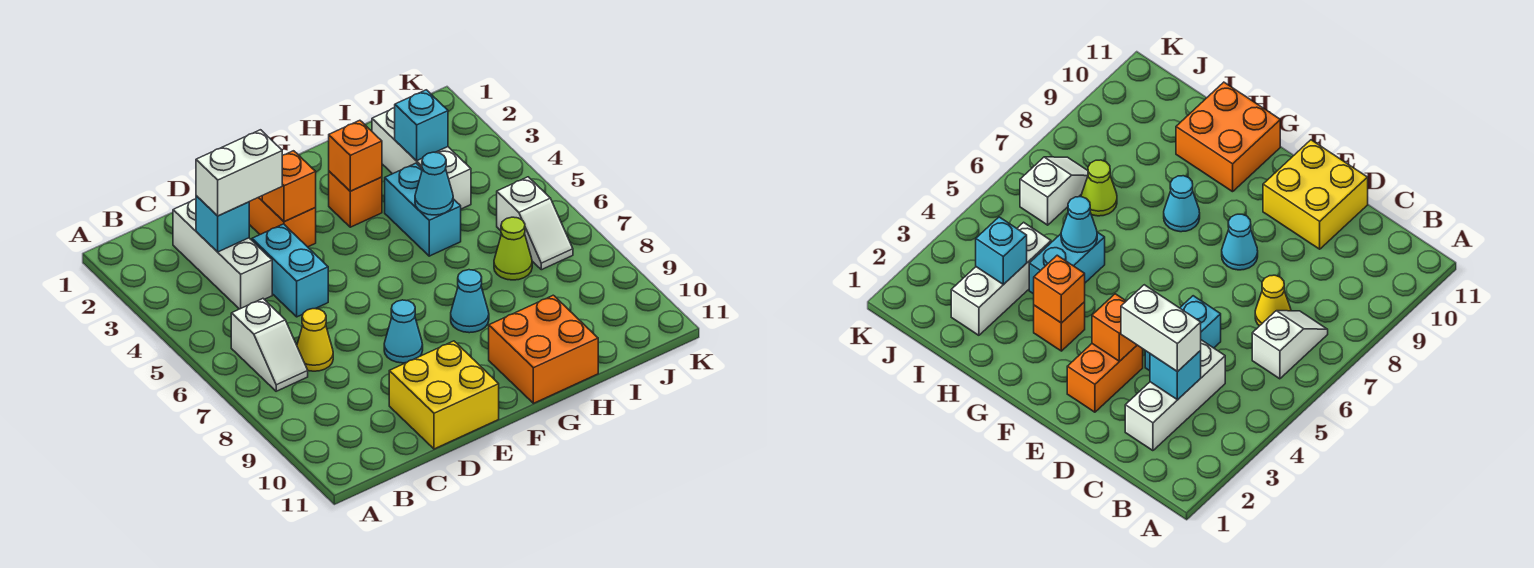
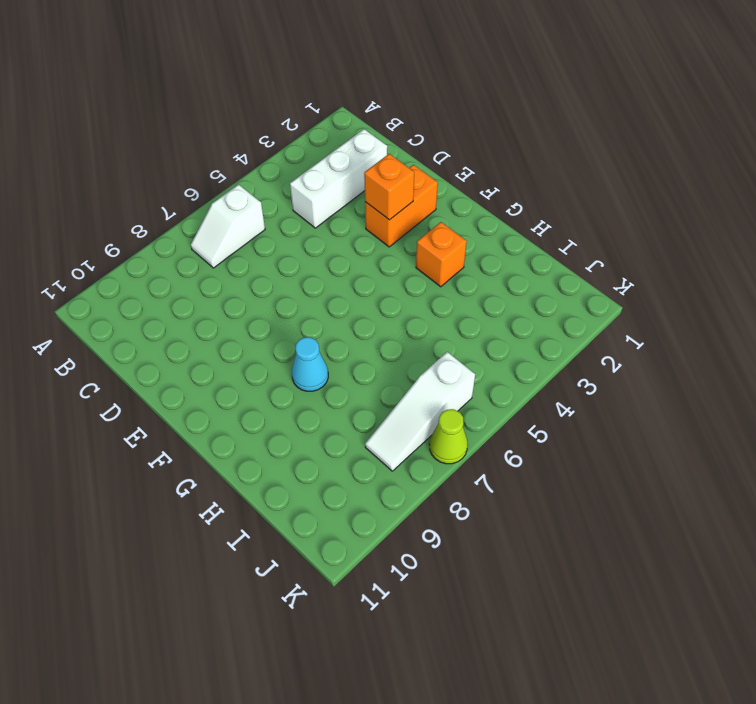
white slope J6:J8 level 1 top 6 -> white slope J6:J7 level 1 top 6
lime cone K7 level 1 -> lime cone I7 level 1
none -> yellow cone C7 level 1
none -> cyan brick D4:D5 level 1
none -> yellow brick D10:E11 level 1

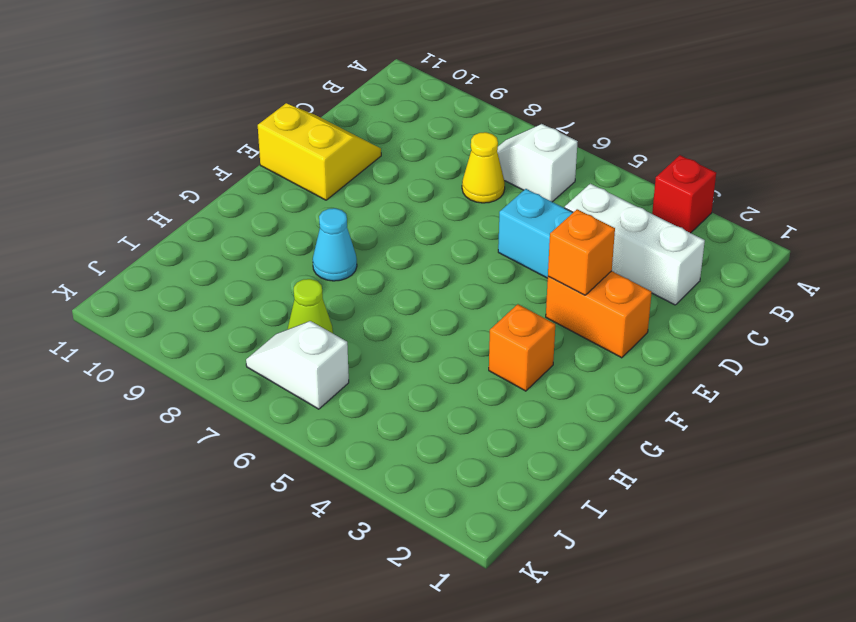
red brick A3 level 1 -> none
yellow slope D10:E11 level 1 top E -> yellow brick D10:E11 level 1
none -> cyan cone E8 level 1
none -> orange brick G10:H11 level 1
none -> cyan brick H4:H5 level 1

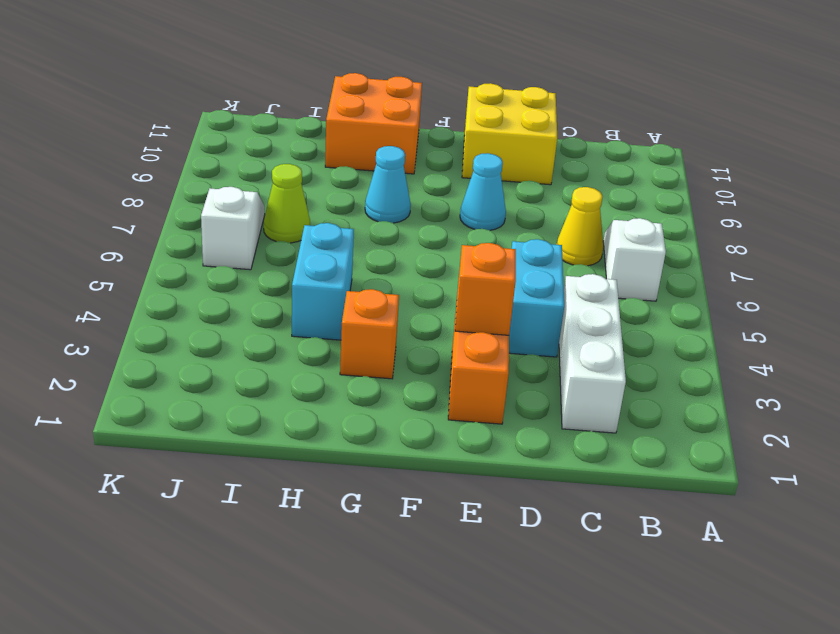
none -> white brick I2:I4 level 1
none -> cyan brick C3 level 2
none -> orange brick G3 level 2

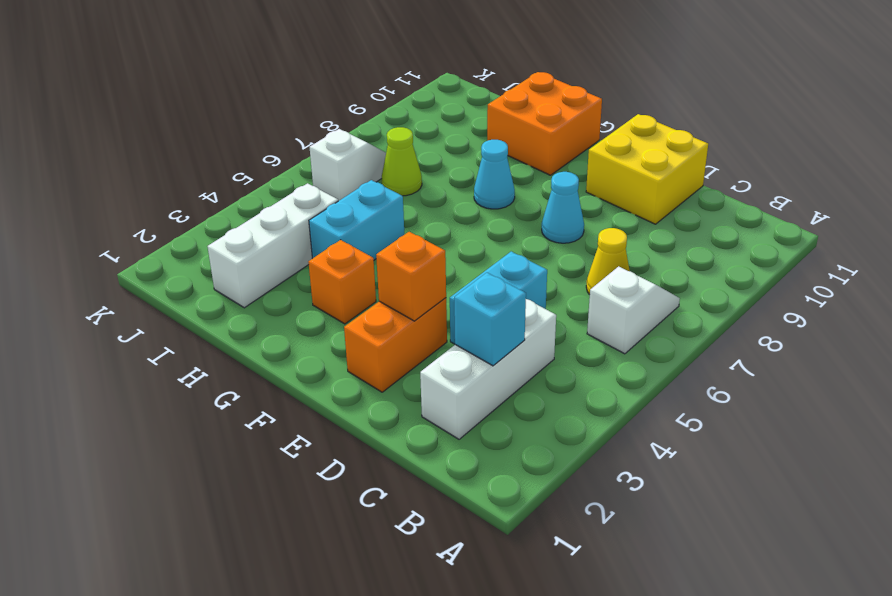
none -> orange brick G3 level 2
none -> cyan cone H5 level 2
none -> cyan brick I3 level 2

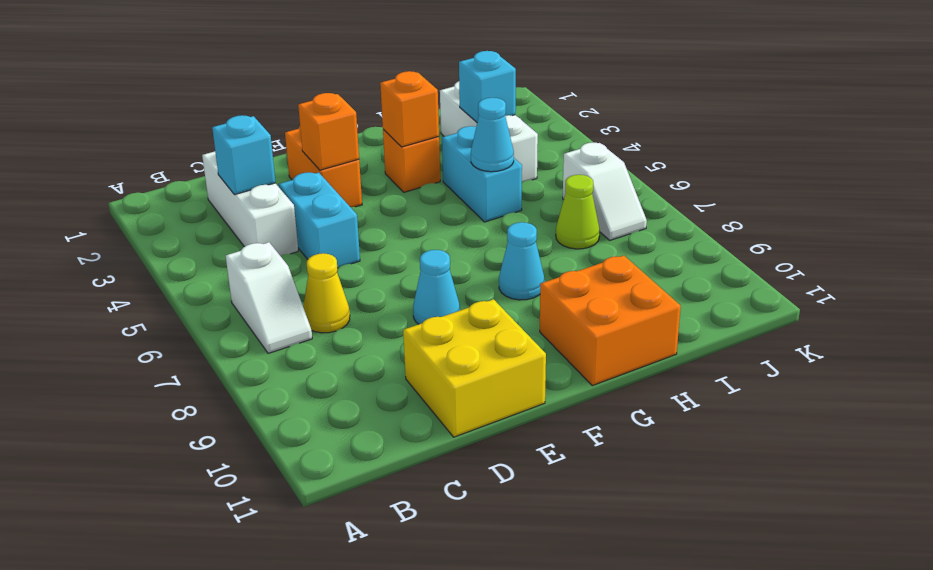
none -> white brick C3:D3 level 3

